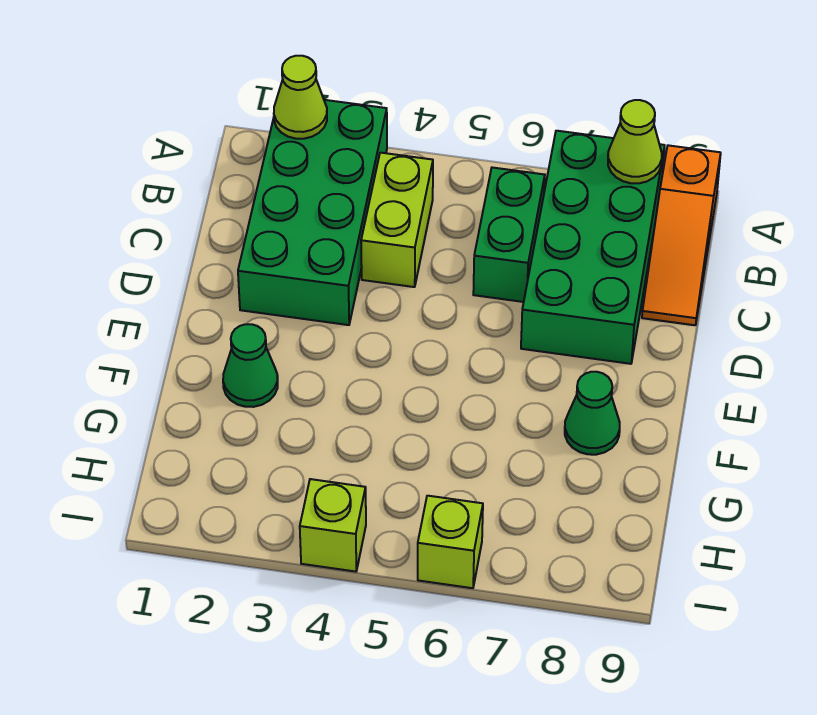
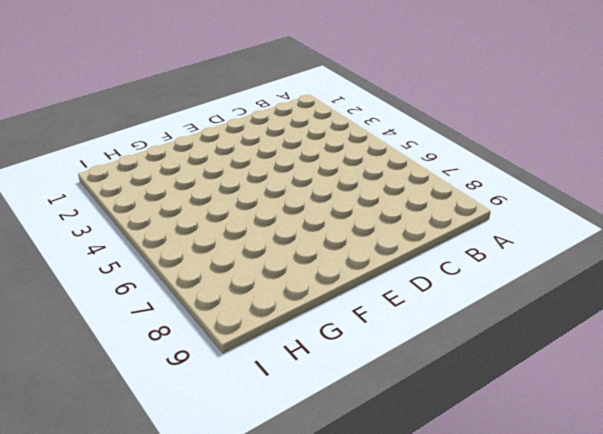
none -> green brick A2:D3 level 1
none -> green brick A7:D8 level 1

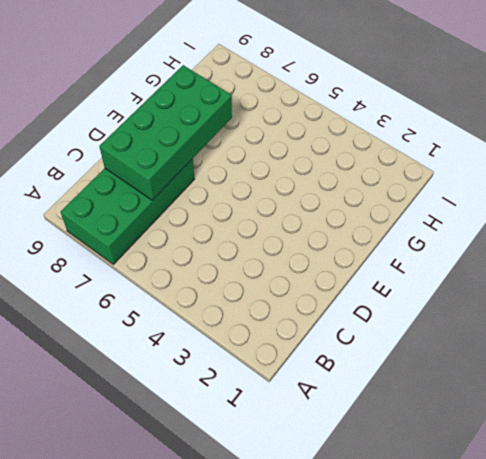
green brick C7:F8 level 2 -> green brick A2:D3 level 1
none -> orange slope A9:C9 level 1 top A
none -> lime brick B4:C4 level 1

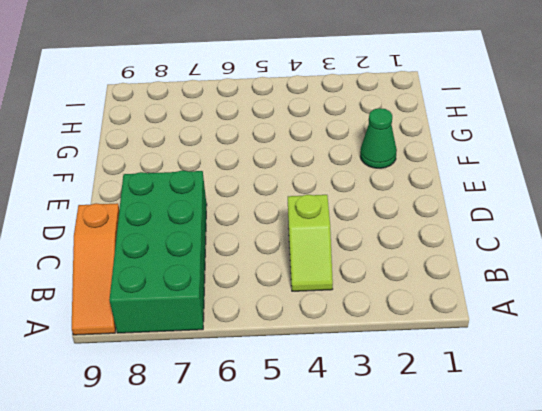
orange slope A9:C9 level 1 top C -> orange slope A9:C9 level 1 top A
lime slope B4:C4 level 1 top C -> lime brick B4:C4 level 1
none -> green brick A2:D3 level 1
none -> green brick B6:C6 level 1

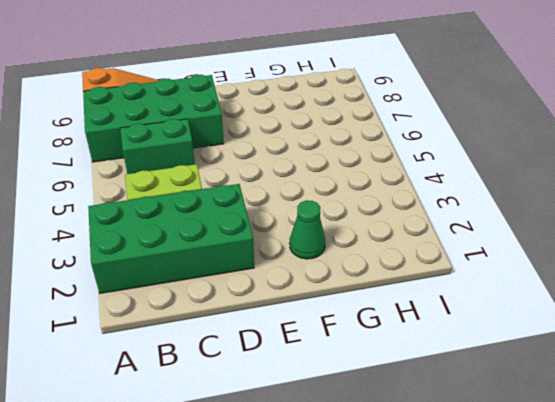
none -> green cone F8 level 1
none -> lime brick I4 level 1

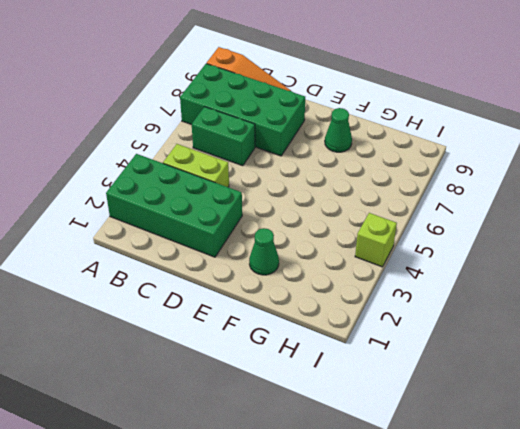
none -> lime brick I6 level 1
none -> lime cone A2 level 2

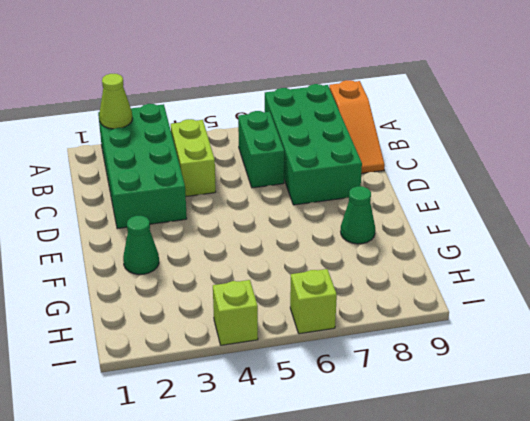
none -> lime cone A8 level 2

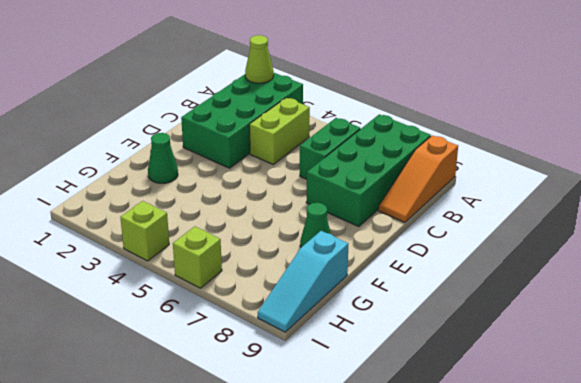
cyan slope G9:I9 level 1 top G -> none
none -> lime cone A8 level 2

